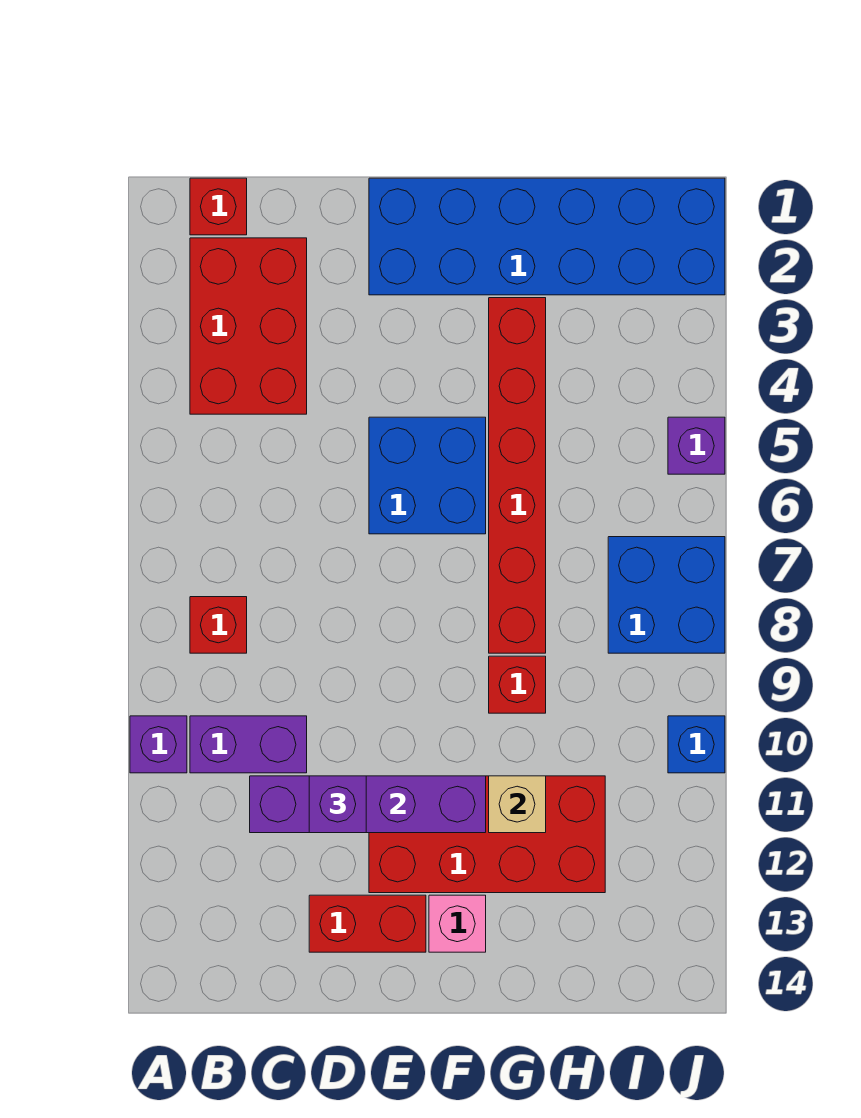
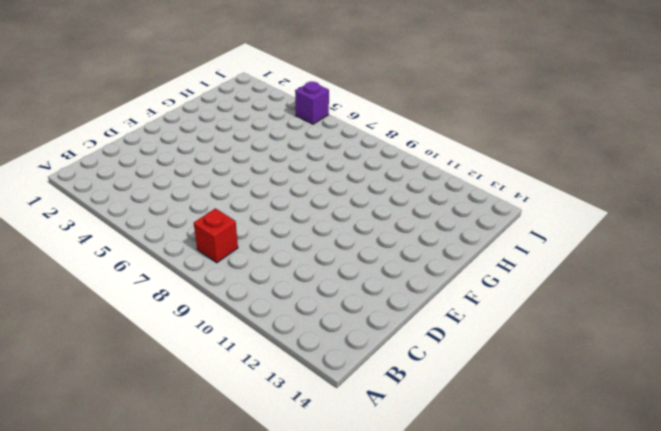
none -> purple brick A10 level 1
none -> red brick B1 level 1
none -> red brick B2:C4 level 1

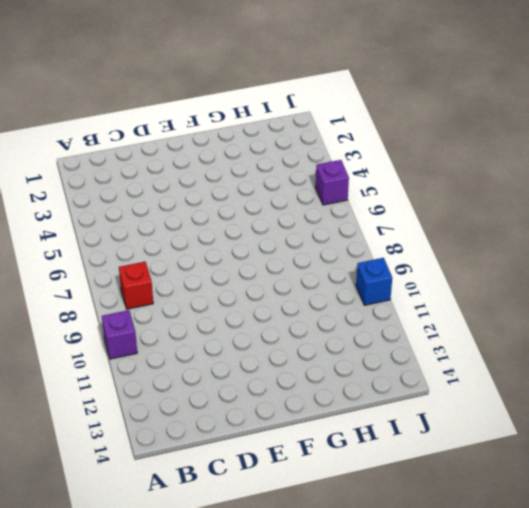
none -> red brick B1 level 1
none -> red brick B2:C4 level 1
none -> purple brick B10:C10 level 1

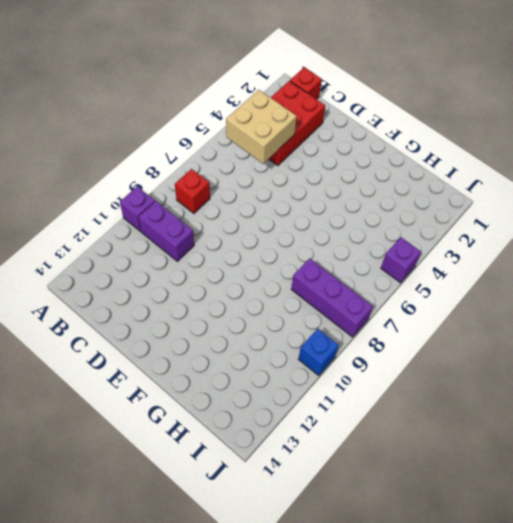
tan brick B4:C5 level 2 -> none
purple brick H8:J8 level 1 -> blue brick I7:J8 level 1
none -> red brick D13:E13 level 1
none -> blue brick E1:J2 level 1
none -> blue brick E5:F6 level 1

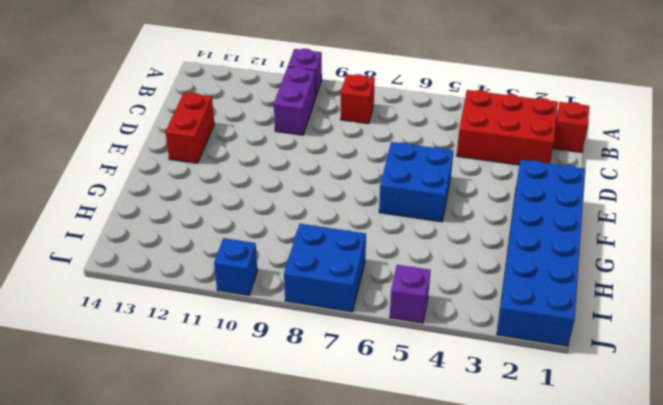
none -> red brick E11:H12 level 1
none -> pink brick F13 level 1
none -> red brick G3:G8 level 1

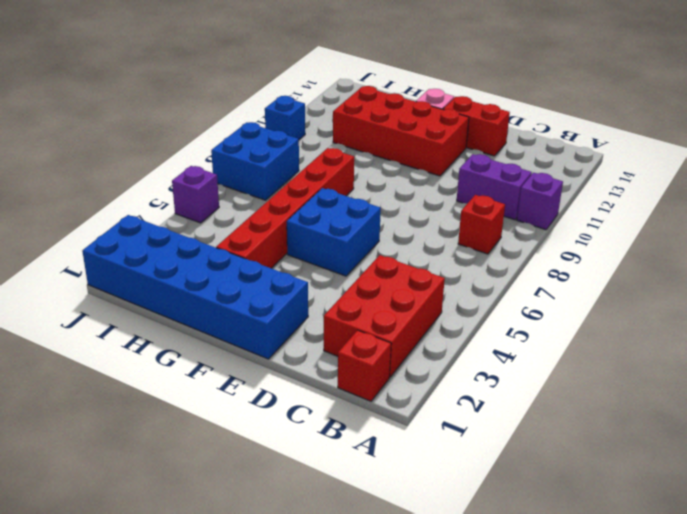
none -> red brick G9 level 1
none -> purple brick C11:F11 level 2
none -> tan brick G11 level 2

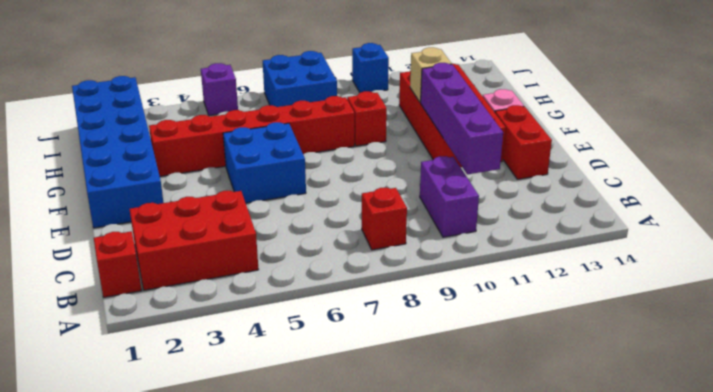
none -> purple brick A10 level 1
none -> purple brick D11 level 3

